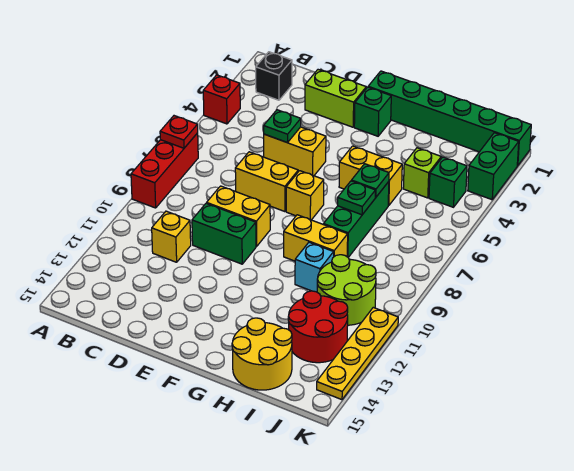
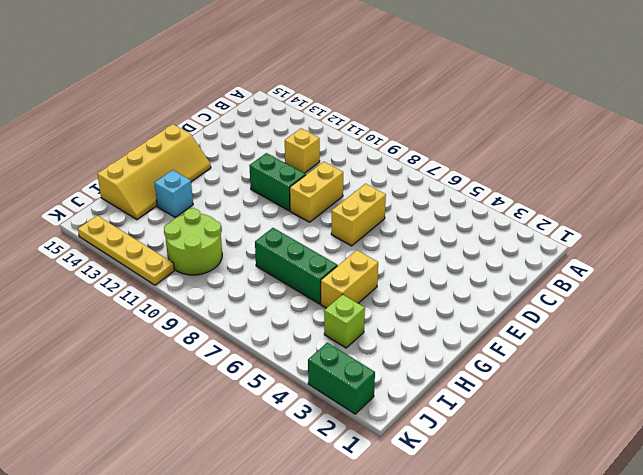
green brick E10:E11 level 1 -> green brick D10:E10 level 1
yellow slope F14:I15 level 1 top 15 -> yellow round brick H14:I15 level 1
cyan brick H13 level 1 -> cyan brick H10 level 1
none -> red brick A4 level 1
none -> red brick A7:A9 level 1
none -> black brick B2 level 1

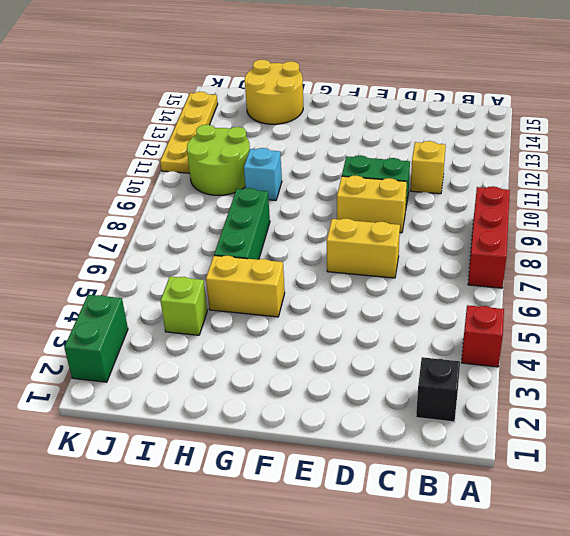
none -> lime brick D2:E2 level 1
none -> yellow brick D5:E5 level 1
none -> green brick F1:K1 level 1

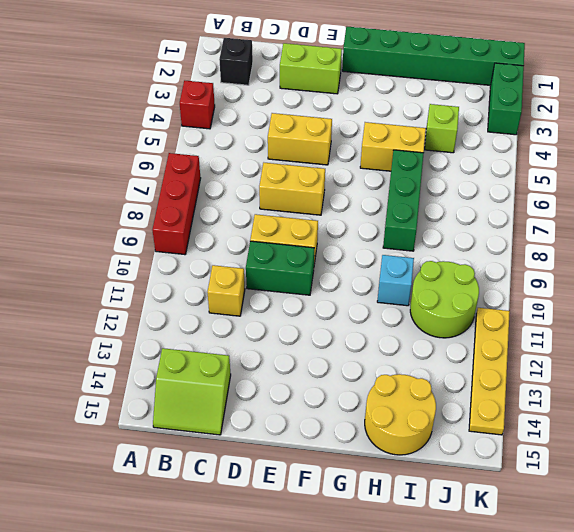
lime slope B14:C15 level 1 top 14 -> none
none -> green brick F2 level 1
none -> yellow brick F7 level 1
none -> yellow brick G9:H9 level 1

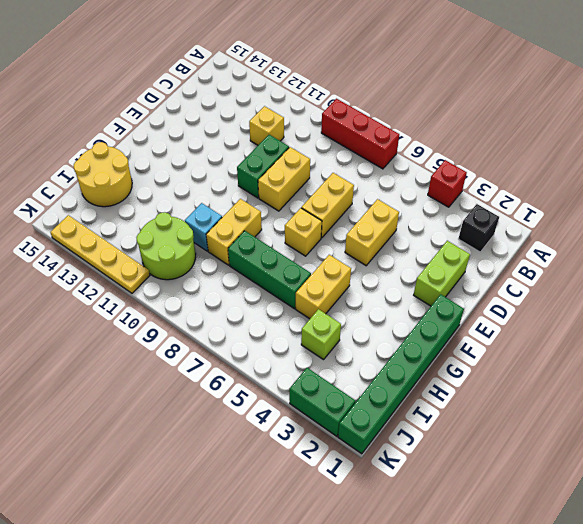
none -> green brick F2 level 1
none -> red round brick I12:J13 level 1
none -> green brick J4 level 1

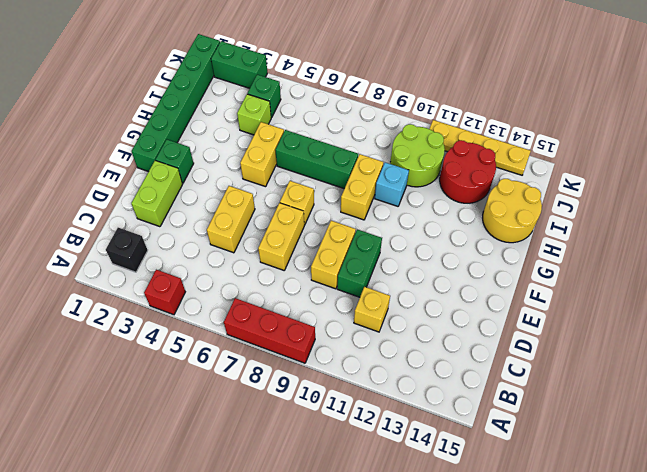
none -> red plate A7 level 2
none -> green plate D5 level 2
none -> green plate H6 level 2

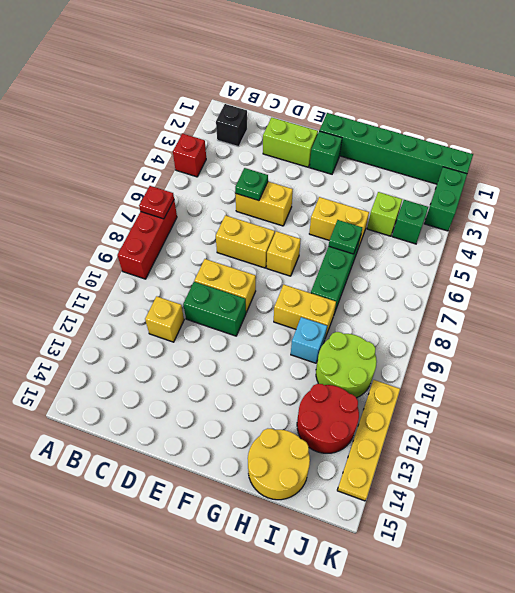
none -> green plate H7 level 2

